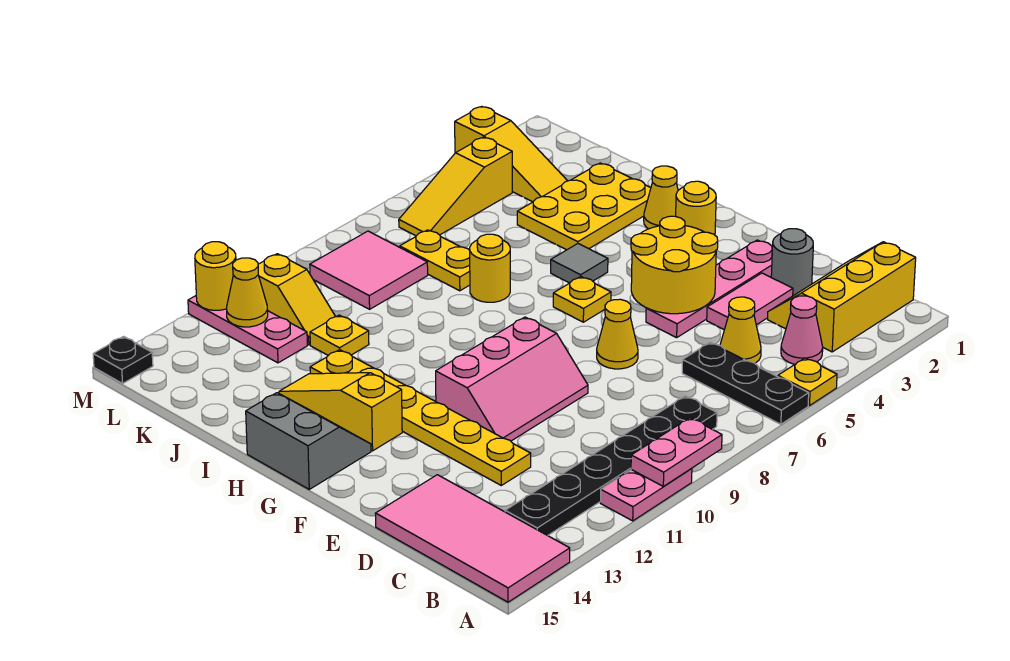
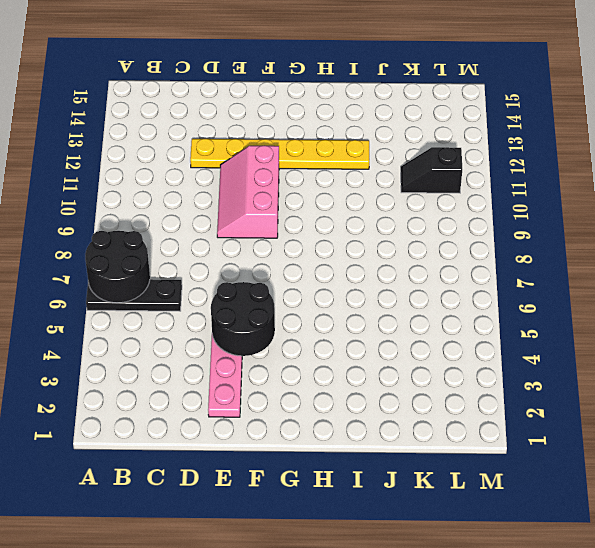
black round brick A6:B7 level 2 -> none
black round brick E4:F5 level 2 -> yellow round brick E4:F5 level 2
black slope K11:L11 level 1 top L -> yellow slope K11:L11 level 1 top L
none -> yellow plate A5 level 1
none -> pink plate A10:A11 level 1
none -> pink tile A14:D15 level 1
none -> yellow slope B1:C3 level 1 top B

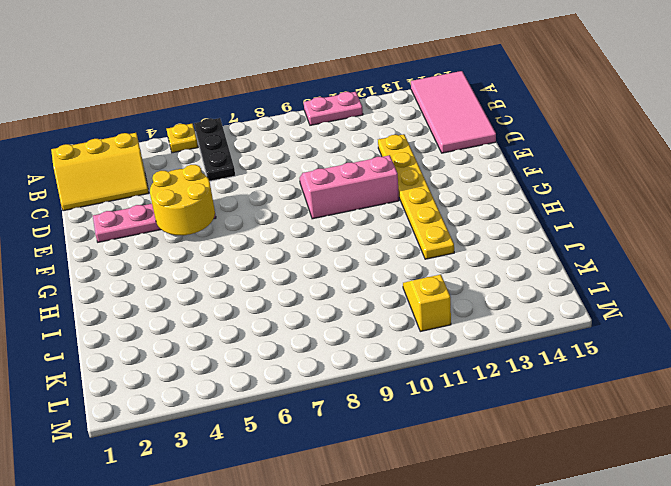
none -> pink cone B4 level 1
none -> black plate B8:B13 level 1
none -> yellow cone C5 level 1
none -> grey round brick D2 level 1

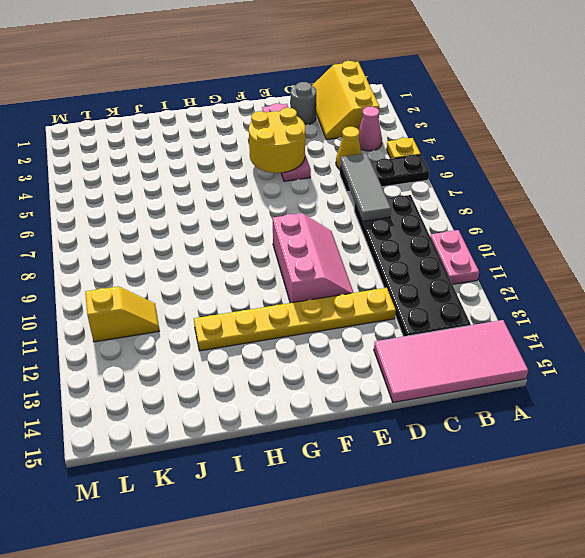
black plate B8:C13 level 1 -> black plate B8:B13 level 1
grey tile C6:C8 level 2 -> none
none -> pink tile D3:D4 level 1
none -> yellow cone E7 level 1
none -> yellow round brick G2 level 1
none -> yellow plate G6 level 1

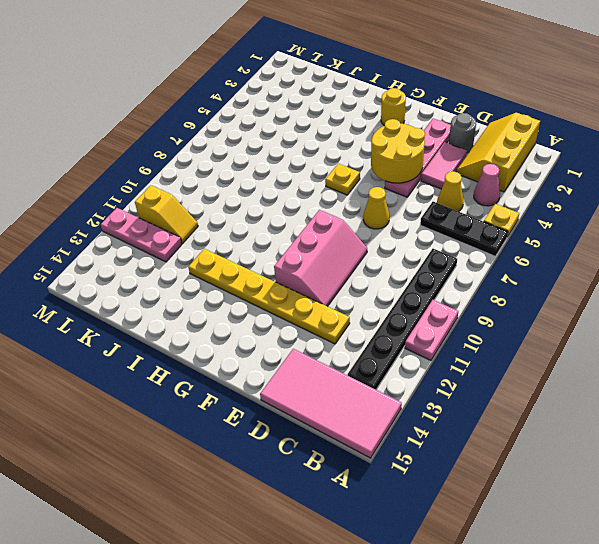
none -> yellow slope G13:I13 level 1 top G
none -> grey slope G14:H15 level 1 top 15
none -> yellow cone H2 level 1
none -> grey tile H5 level 1

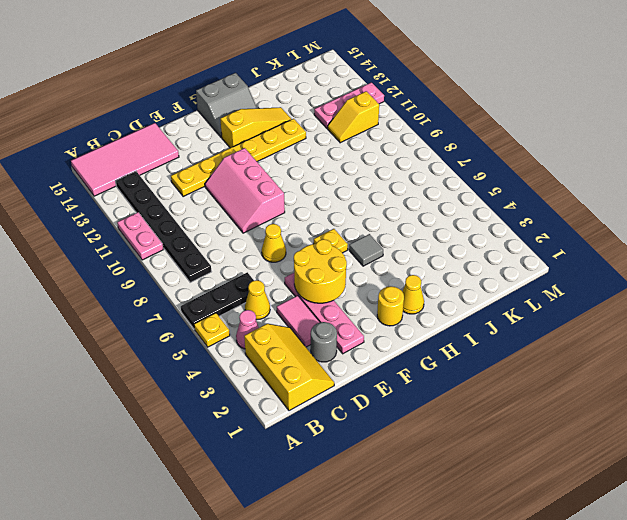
none -> yellow plate I2:J4 level 1
none -> yellow round brick I7 level 1
none -> yellow plate J7:K7 level 1
none -> yellow plate J11 level 1

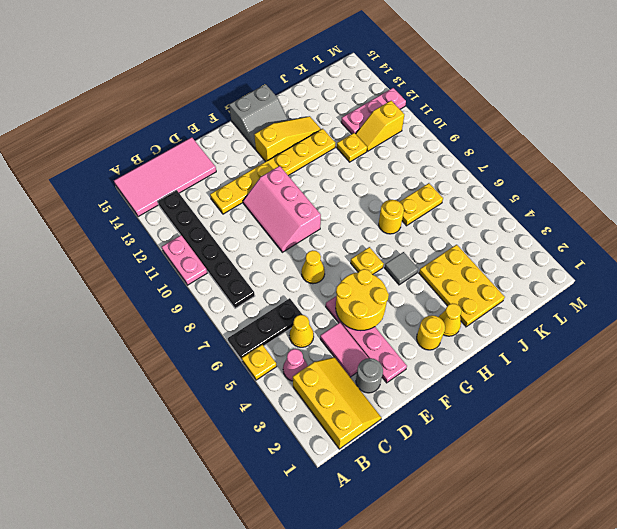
none -> yellow slope K3:M3 level 1 top M
none -> pink tile K8:L9 level 1
none -> yellow slope L4:L6 level 1 top 4
none -> black plate M15 level 1

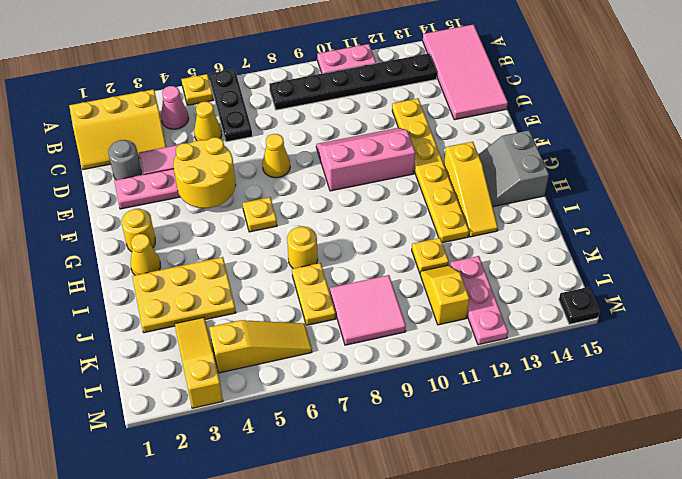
none -> grey tile H5 level 1
none -> pink plate A9:A10 level 2
none -> yellow cone L12 level 2
none -> yellow round brick M12 level 2

